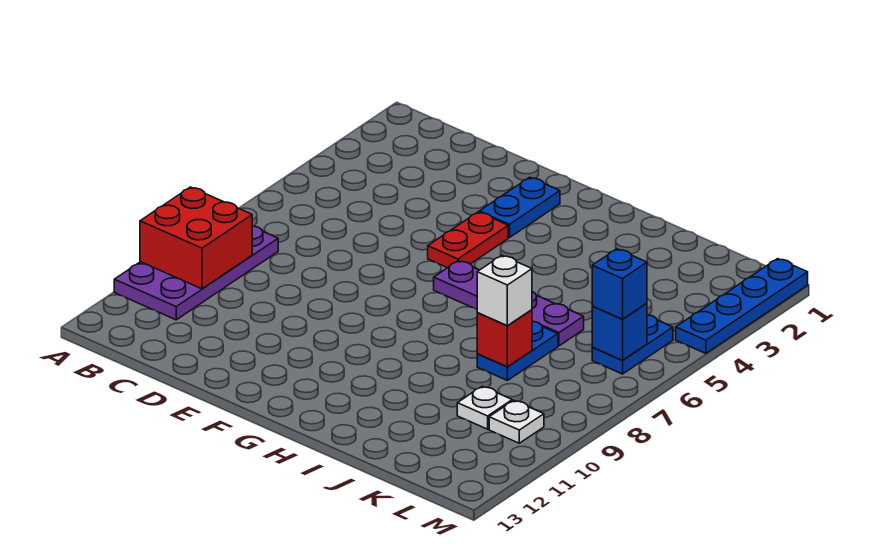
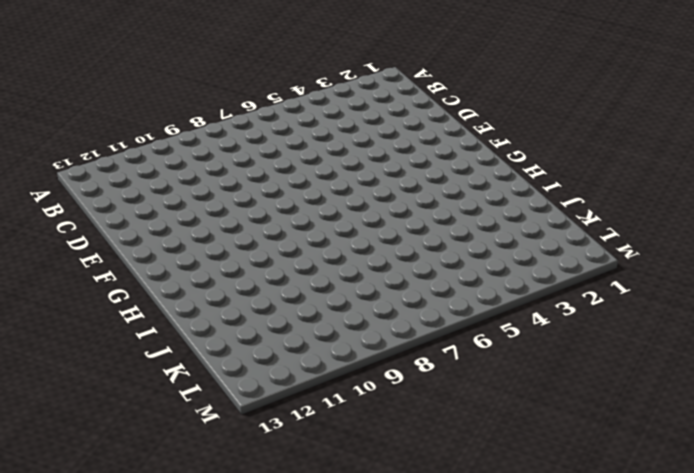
none -> purple plate A8:B11 level 1
none -> blue plate F2:F3 level 1
none -> red plate F4:F5 level 1

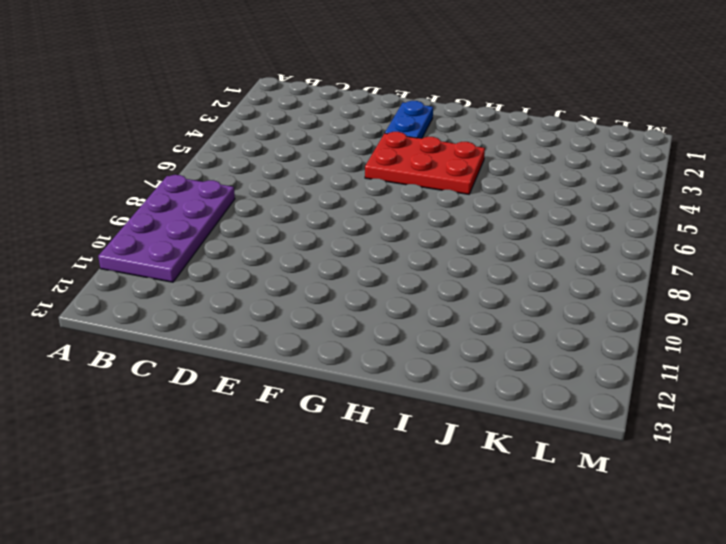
red plate F4:H5 level 1 -> red plate F4:F5 level 1
none -> purple plate G6:J6 level 1
none -> blue plate J7:J8 level 1
none -> white plate K10 level 1

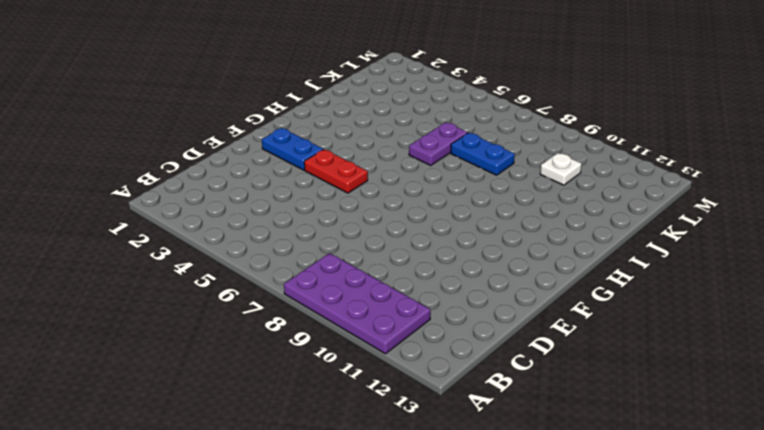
purple plate I6:J6 level 1 -> purple plate G6:J6 level 1
none -> blue plate L5:L6 level 1
none -> white plate L10 level 1
none -> blue plate M1:M4 level 1

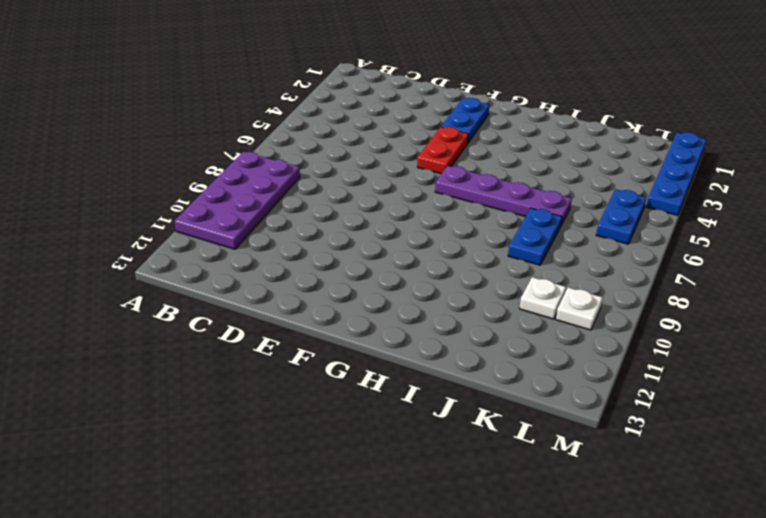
none -> red brick A9:B10 level 2
none -> red brick J8 level 2
none -> blue brick L6 level 2

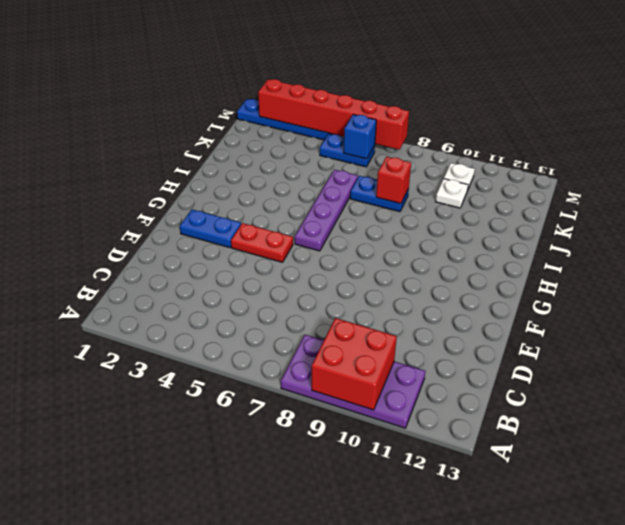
red brick M2:M7 level 2 -> none
none -> white brick J8 level 3
none -> blue brick L6 level 3

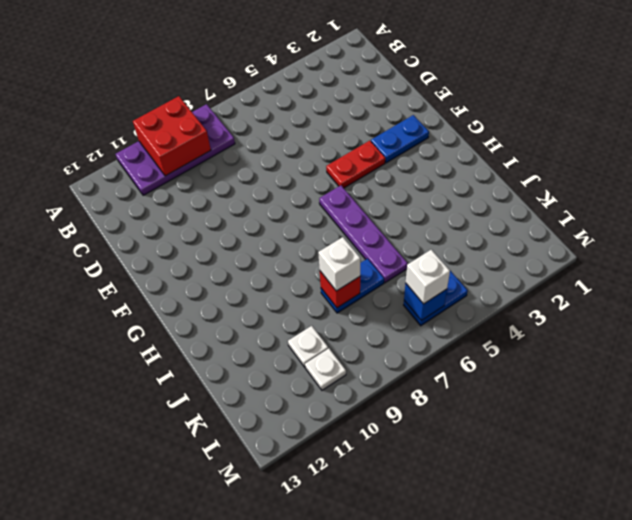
white brick L6 level 3 -> blue brick L6 level 3
none -> blue plate M1:M4 level 1

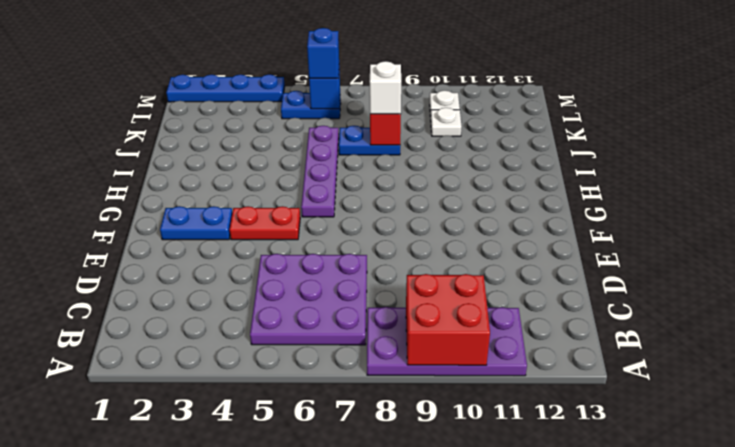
purple plate B5:D7 level 1 -> none

